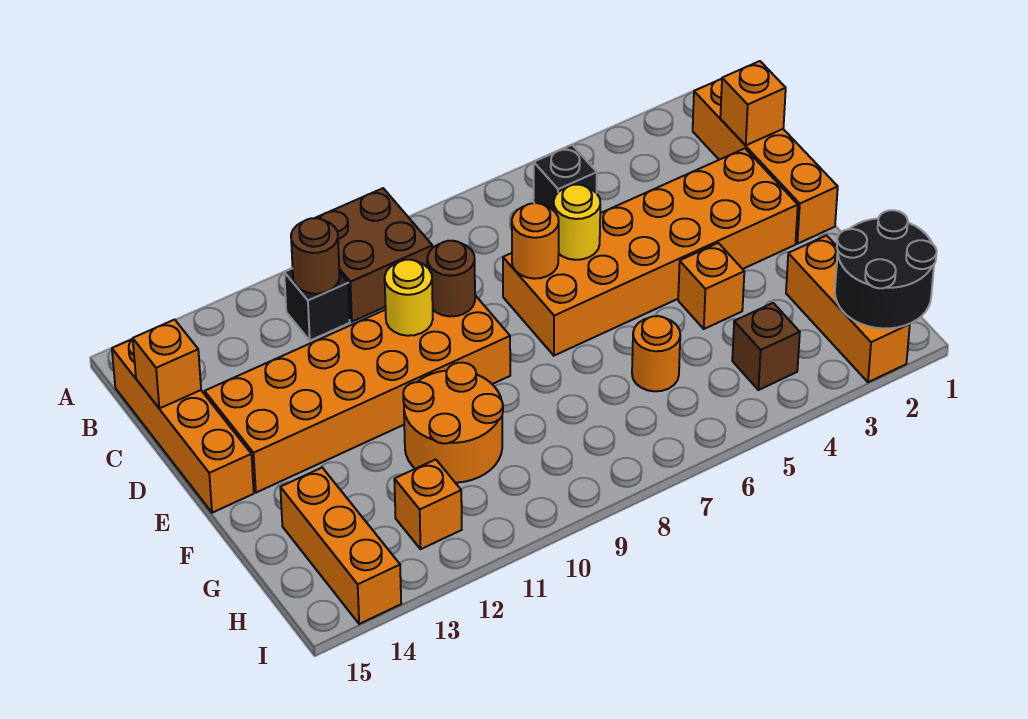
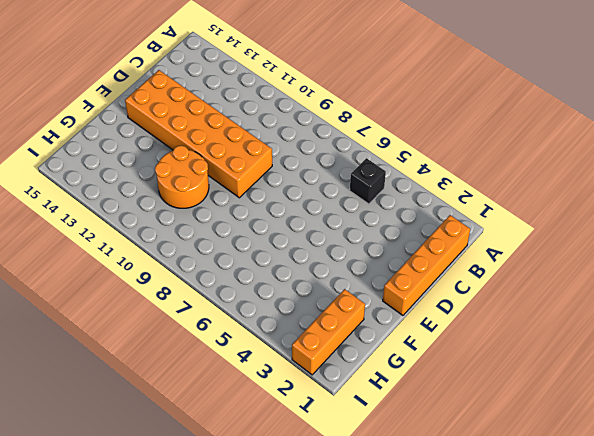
none -> brown brick A9:B10 level 1
none -> black brick B11 level 1
none -> orange brick B15:E15 level 1

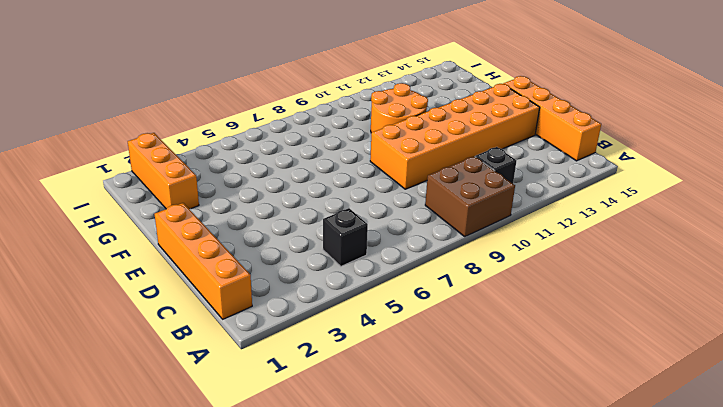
none -> orange brick D2:E7 level 1
none -> orange brick F4 level 1
none -> orange round brick G6 level 1

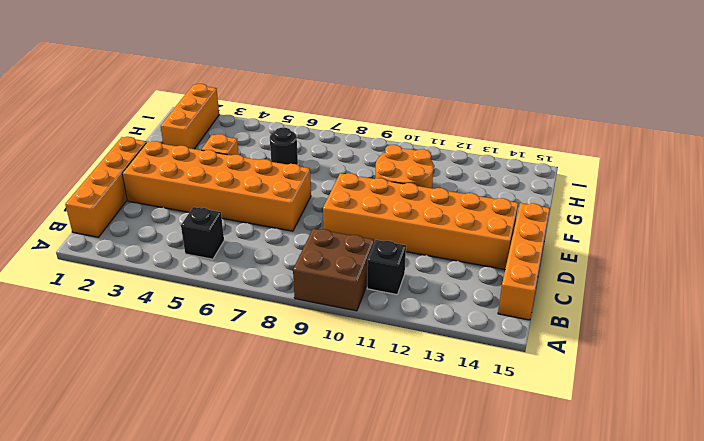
black round brick G6 level 1 -> orange round brick G6 level 1
none -> orange brick G14:I14 level 1
none -> brown brick H4 level 1
none -> orange brick H12 level 1

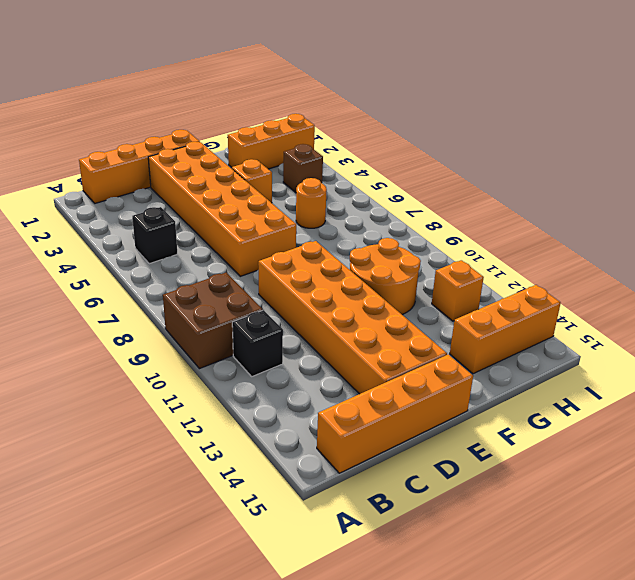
none -> brown round brick B11 level 2
none -> orange brick C1 level 2
none -> orange brick C15 level 2

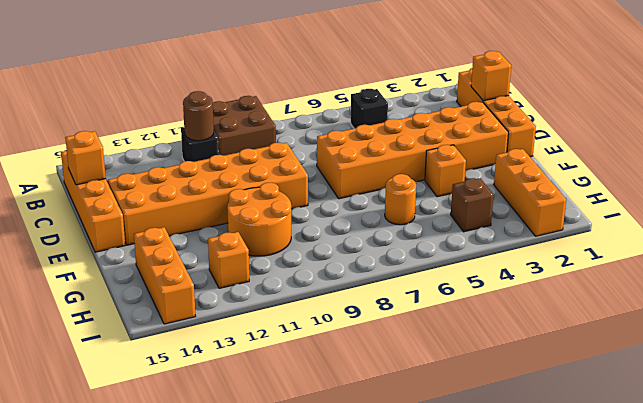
none -> yellow round brick D6 level 2
none -> orange round brick D7 level 2
none -> brown round brick D9 level 2

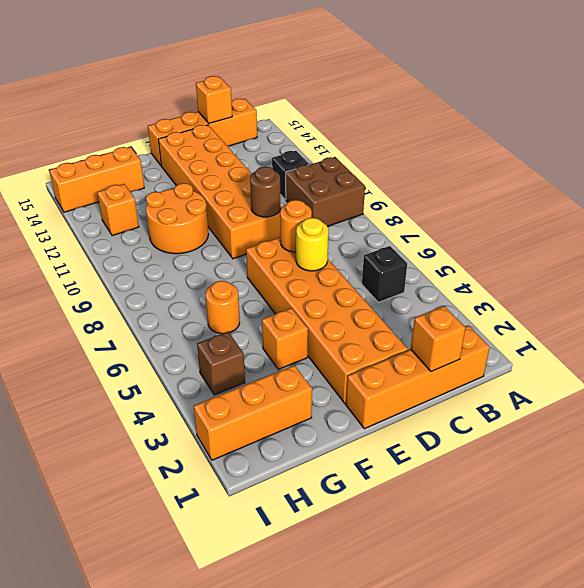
none -> brown round brick B11 level 2
none -> yellow round brick D10 level 2
none -> black round brick H1:I2 level 2

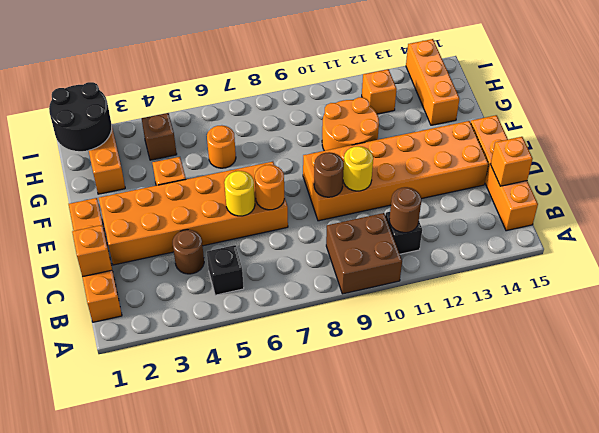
brown round brick C4 level 1 -> none

